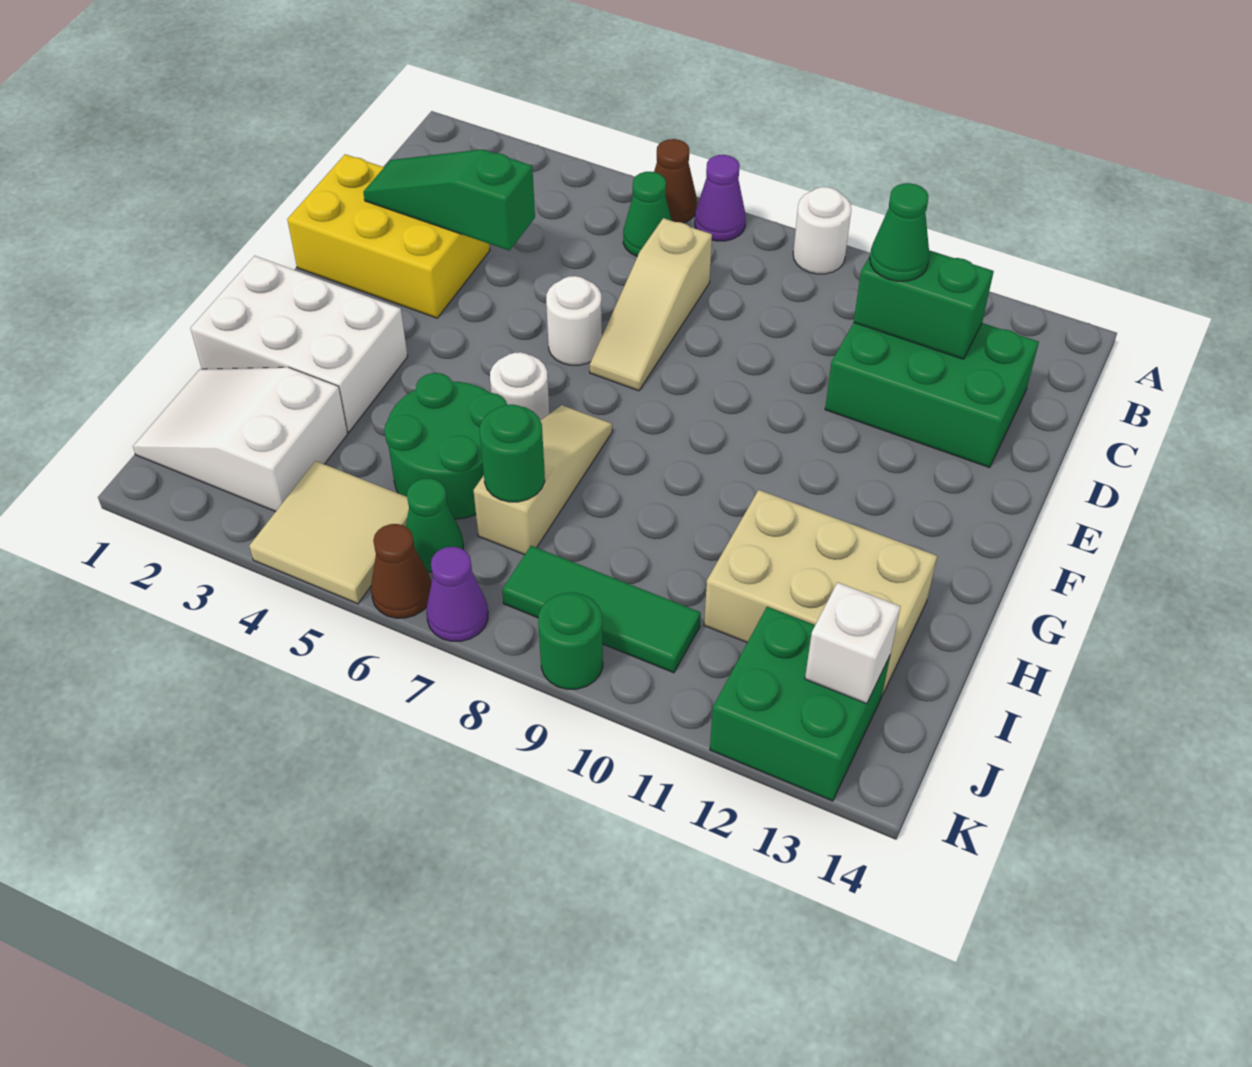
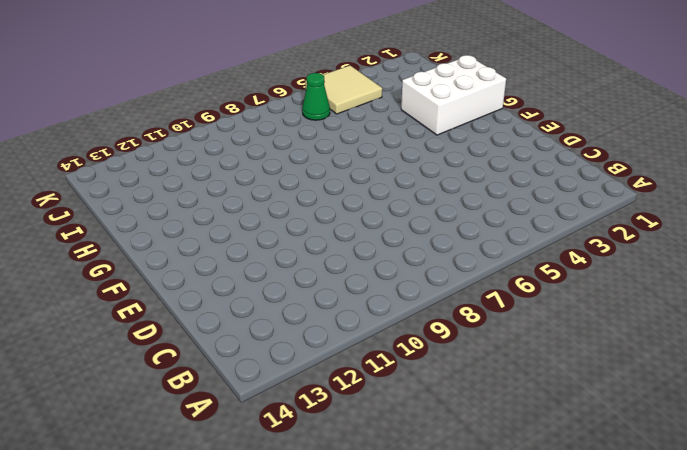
none -> brown cone A6 level 1
none -> purple cone A7 level 1
none -> white round brick A9 level 1

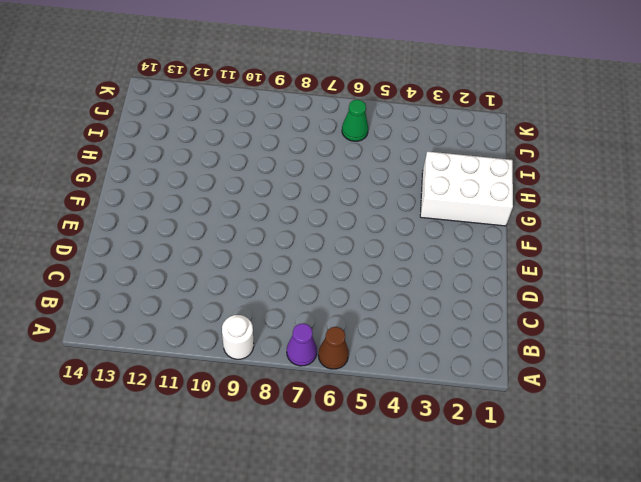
none -> green cone B6 level 1
none -> tan slope C7:E7 level 1 top C
none -> green brick C11:D13 level 1

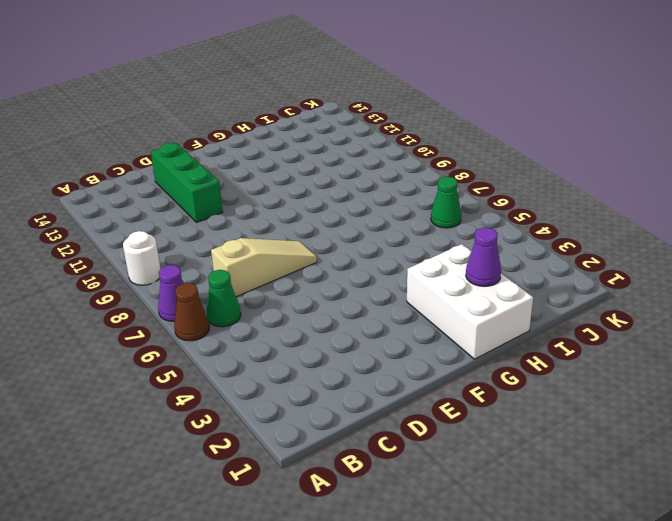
green brick D11:D13 level 1 -> green brick C11:D13 level 1
purple cone H2 level 2 -> purple cone K7 level 1
none -> yellow brick D1:E3 level 1
none -> white round brick E6 level 1
none -> white round brick G6 level 1

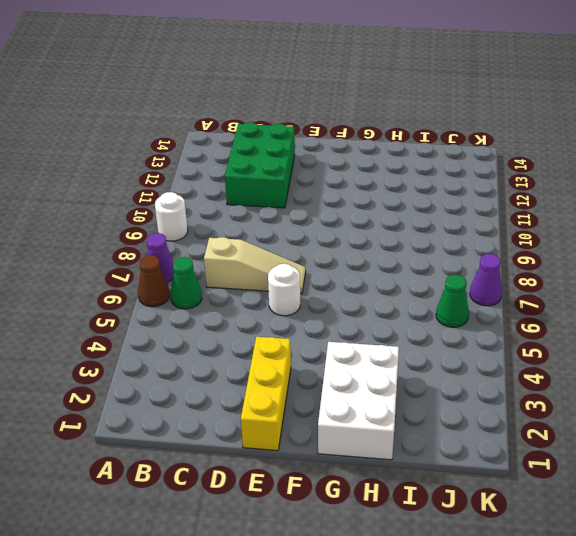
yellow brick E1:E3 level 1 -> yellow brick D1:E3 level 1
none -> white round brick G6 level 1
none -> tan slope G7:I7 level 1 top I
none -> green round brick H5:I6 level 1

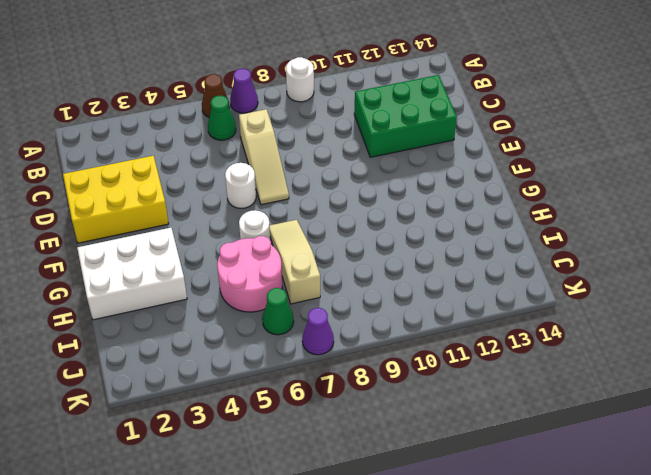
pink round brick H5:I6 level 1 -> green round brick H5:I6 level 1
none -> tan brick H11:I13 level 1
none -> white slope I1:J3 level 1 top 3
none -> tan tile J4:K5 level 1

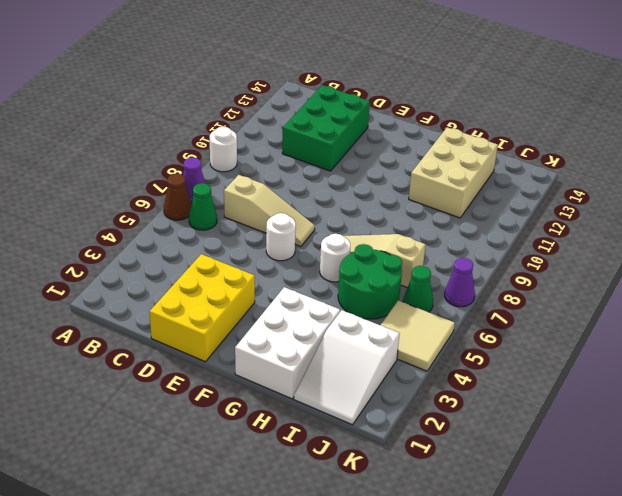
none -> green tile J8:J10 level 1
none -> green brick J12:K13 level 1
none -> brown cone K6 level 1

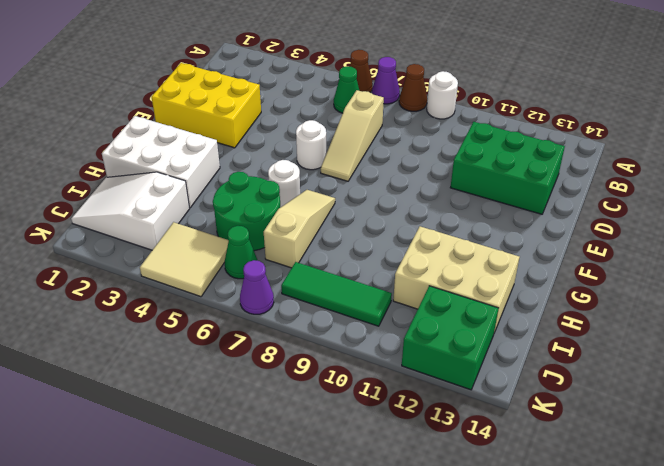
brown cone A8 level 1 -> brown cone K6 level 1
none -> green round brick K9 level 1
none -> green brick C11:C12 level 2
none -> green slope D2:D4 level 2 top 4

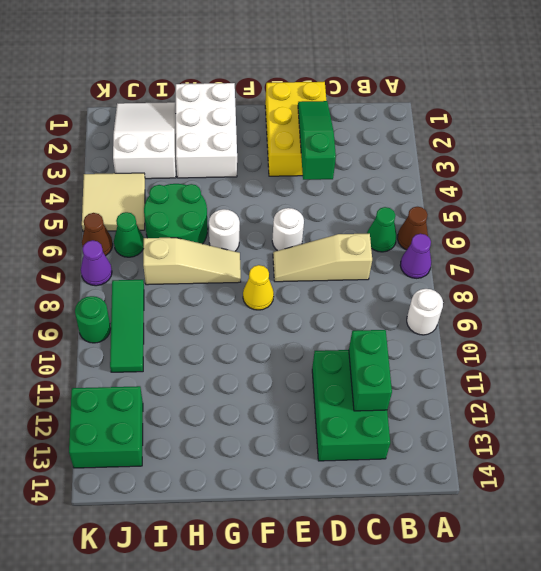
yellow cone F8 level 1 -> none
none -> tan brick H11:I13 level 1
none -> green round brick I7 level 2
none -> white brick J13 level 2

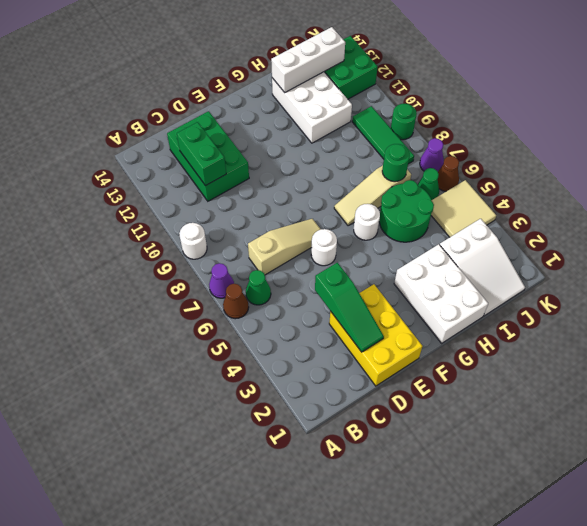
white brick H11:I13 level 1 -> tan brick H11:I13 level 1
white brick H13:J13 level 2 -> white brick J13 level 2
none -> green cone C11 level 3

